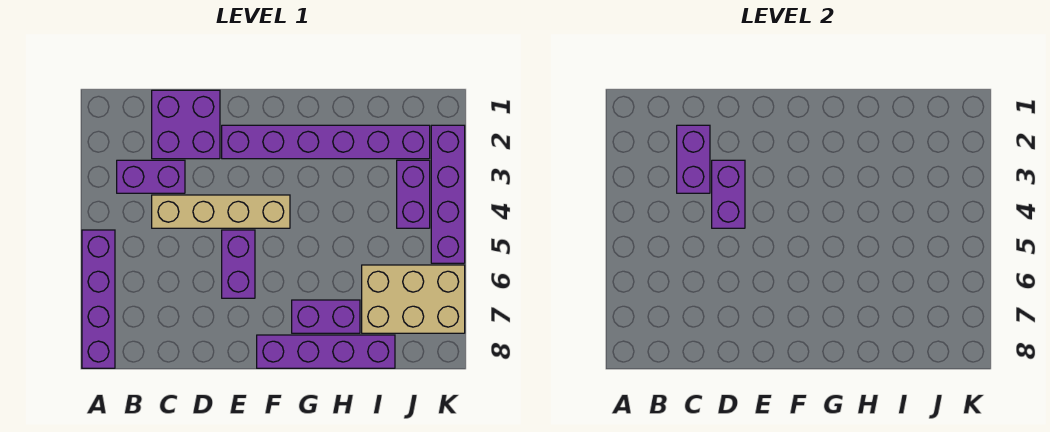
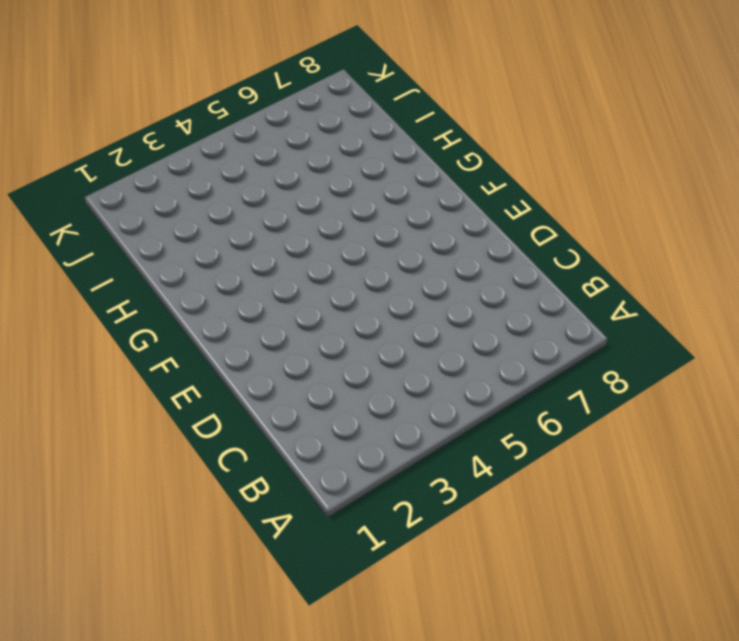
none -> purple brick A5:A8 level 1
none -> purple brick B3:C3 level 1
none -> purple brick C1:D2 level 1

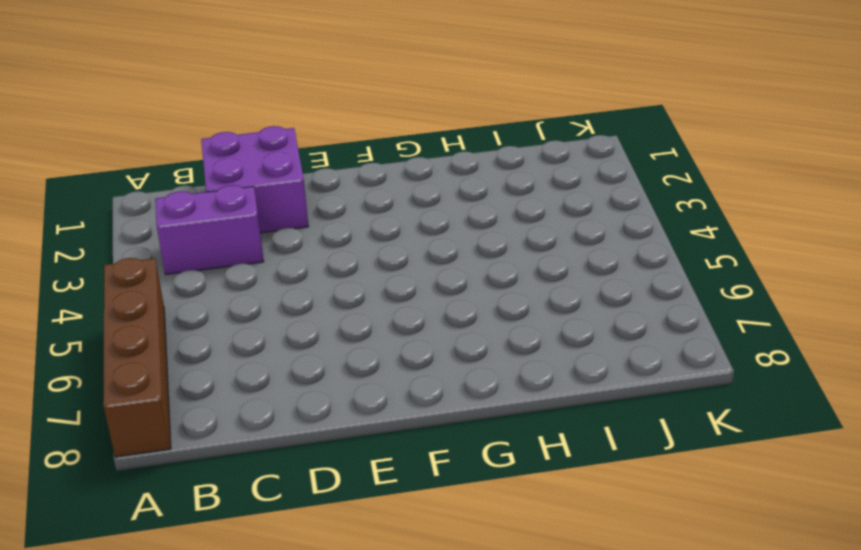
brown brick A5:A8 level 1 -> purple brick A5:A8 level 1
none -> tan brick C4:F4 level 1
none -> purple brick E2:J2 level 1
none -> purple brick E5:E6 level 1

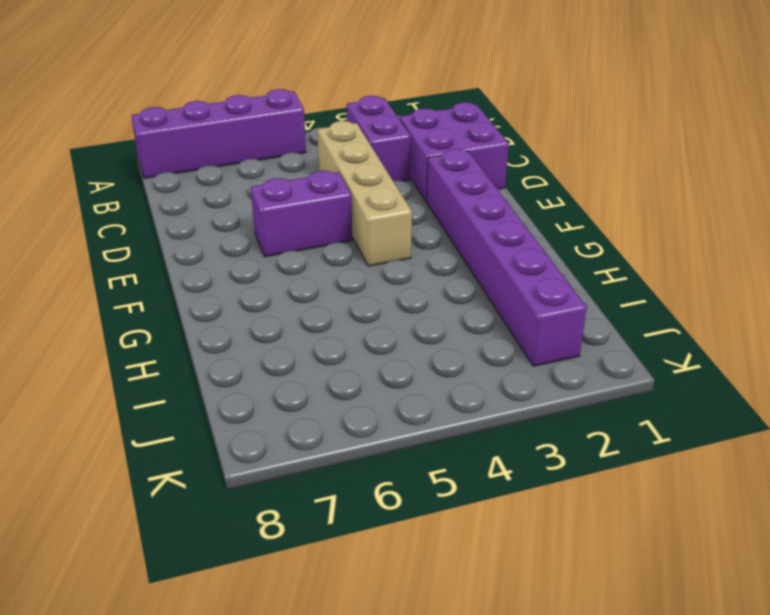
none -> purple brick F8:I8 level 1
none -> purple brick G7:H7 level 1
none -> tan brick I6:K7 level 1

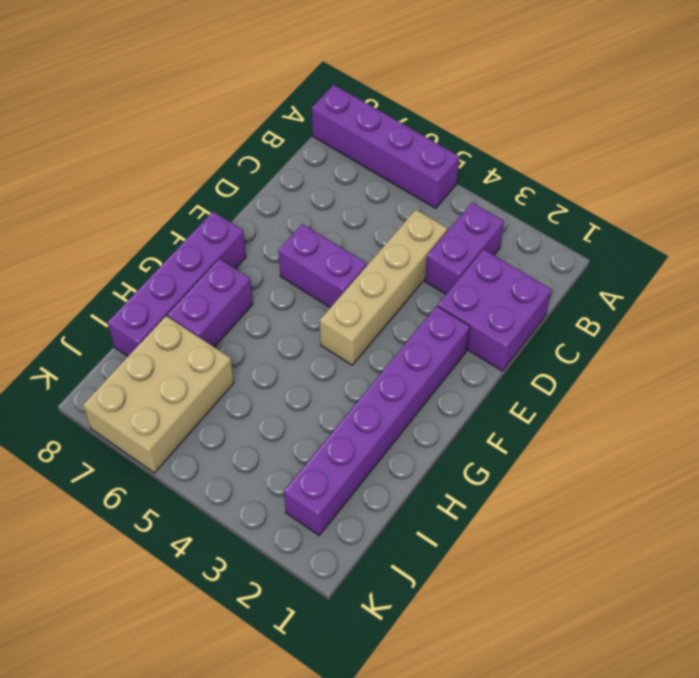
none -> purple brick J3:J4 level 1
none -> purple brick K2:K5 level 1
none -> purple brick C2:C3 level 2

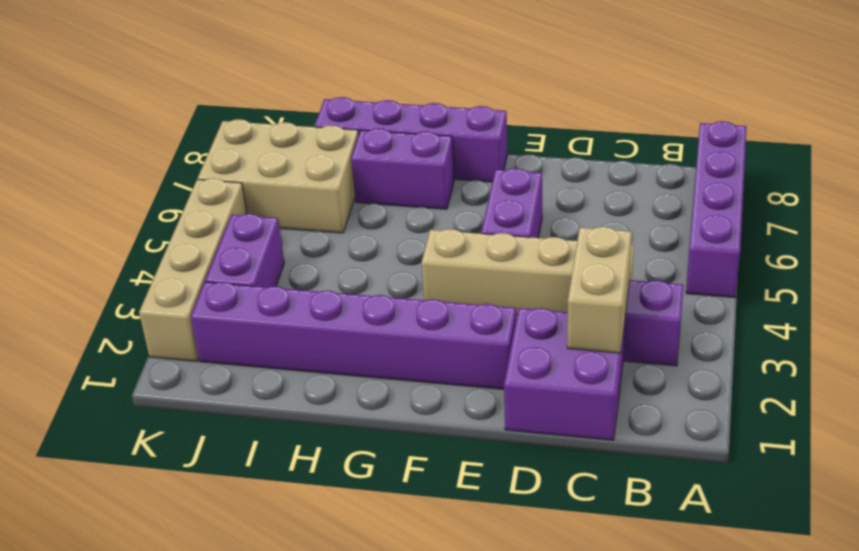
tan brick C2:C3 level 2 -> purple brick C2:C3 level 2
tan brick K2:K5 level 1 -> purple brick K2:K5 level 1
none -> purple brick D3:D4 level 2

